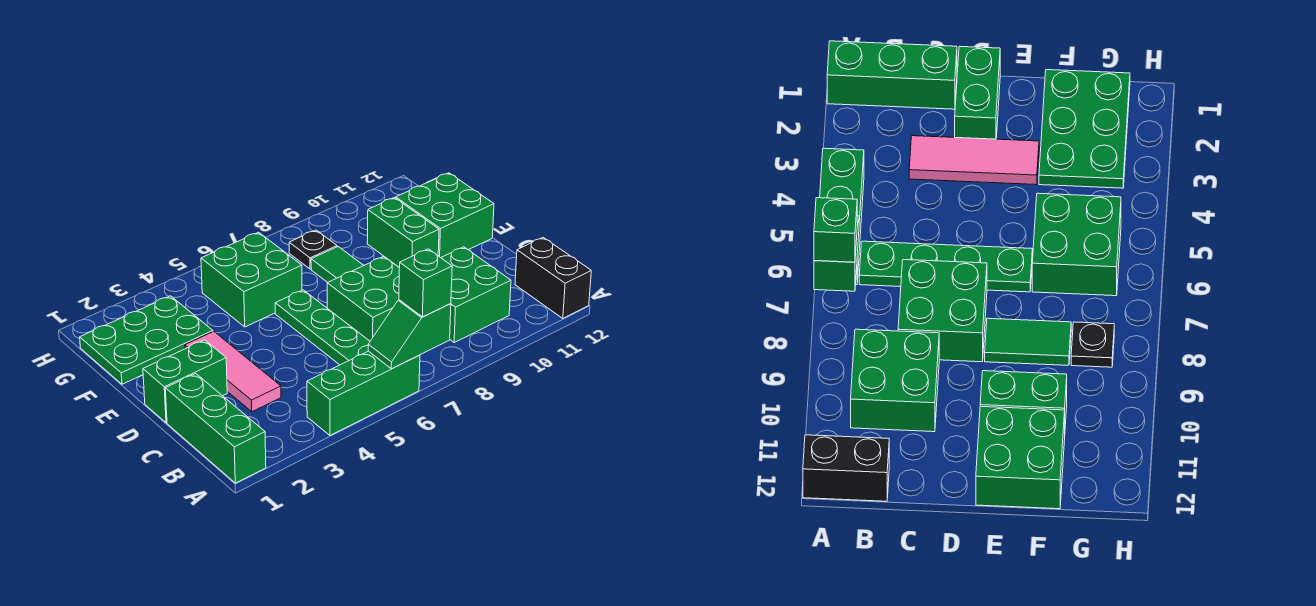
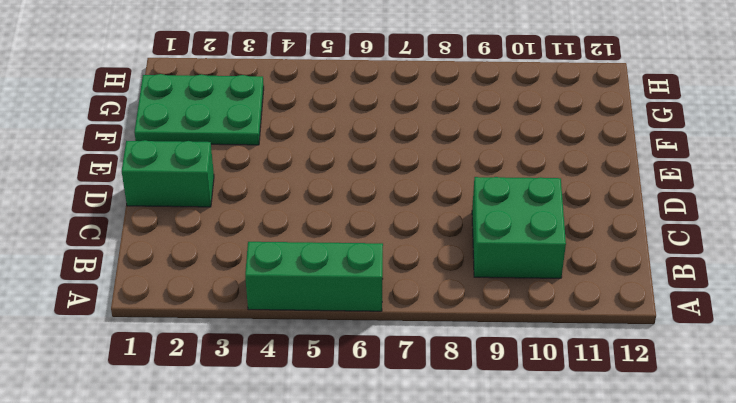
none -> green brick A1:C1 level 1
none -> black brick A12:B12 level 1
none -> green plate B6:E6 level 1

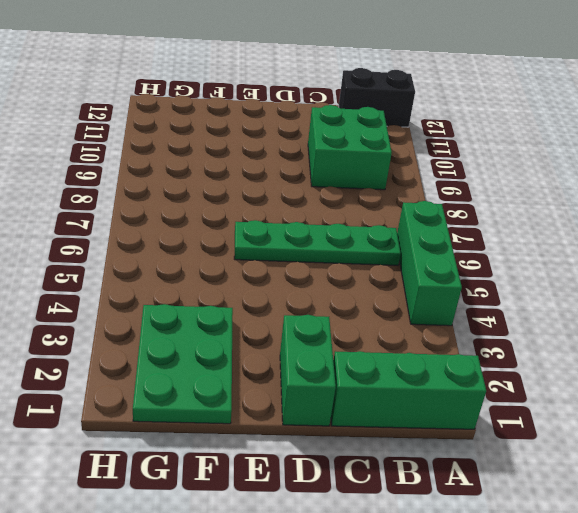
none -> pink tile C3:E3 level 1
none -> green brick C7:D8 level 1
none -> green tile E8:F8 level 1

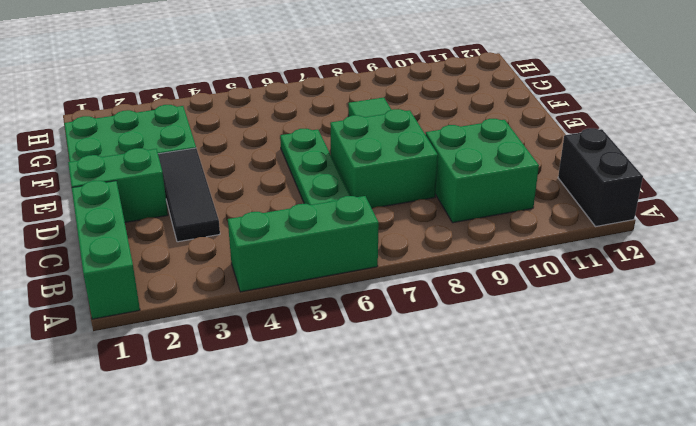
black tile C3:E3 level 1 -> pink tile C3:E3 level 1
none -> green brick E10:F10 level 1
none -> green brick E11:F12 level 1
none -> green brick F5:G6 level 1

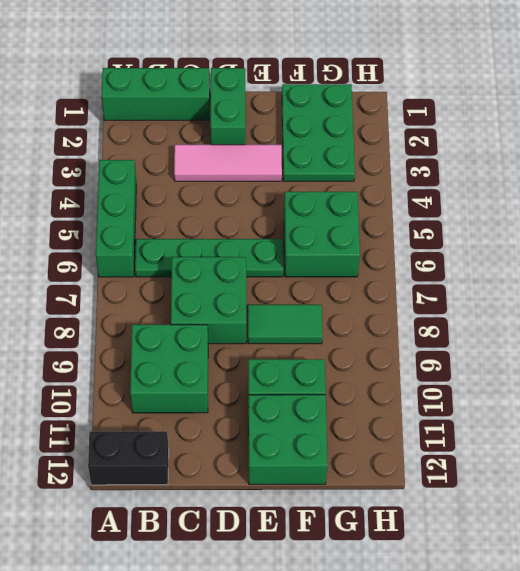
none -> black plate G8 level 1
none -> green slope A6:A7 level 2 top 7
none -> green brick A7 level 3

